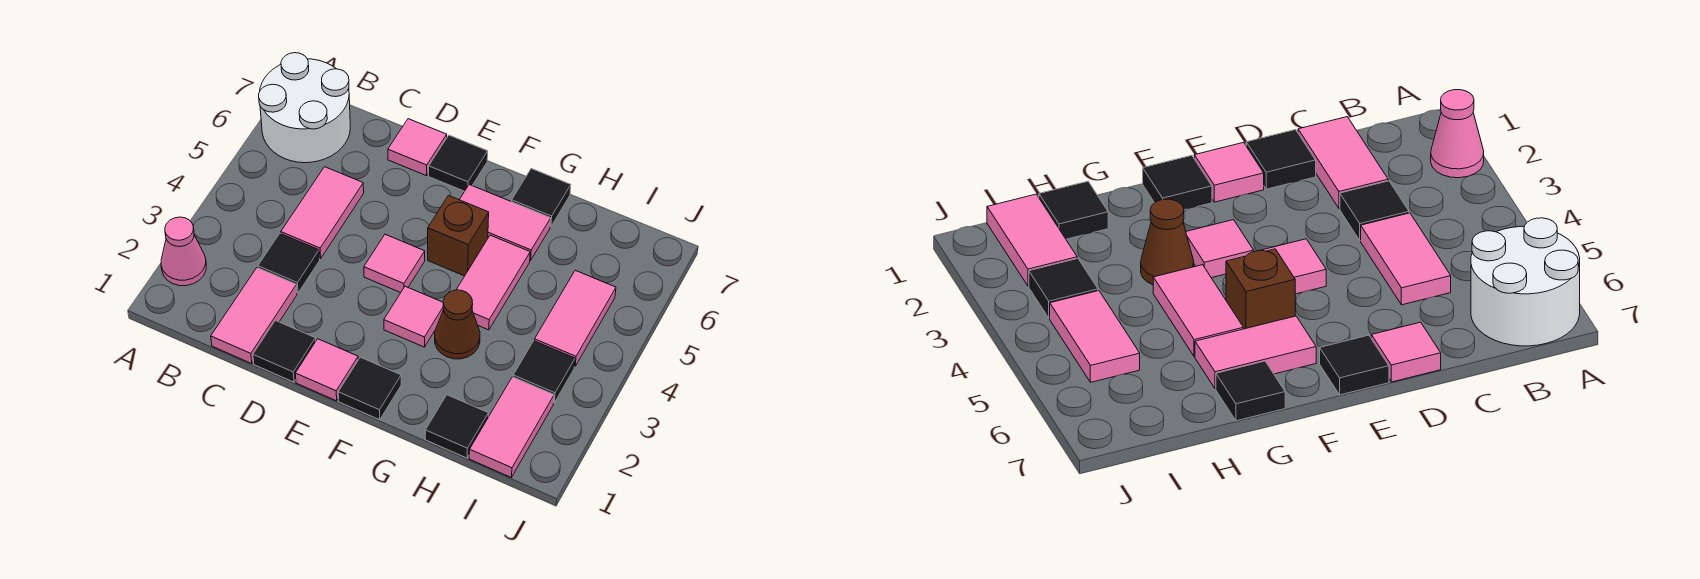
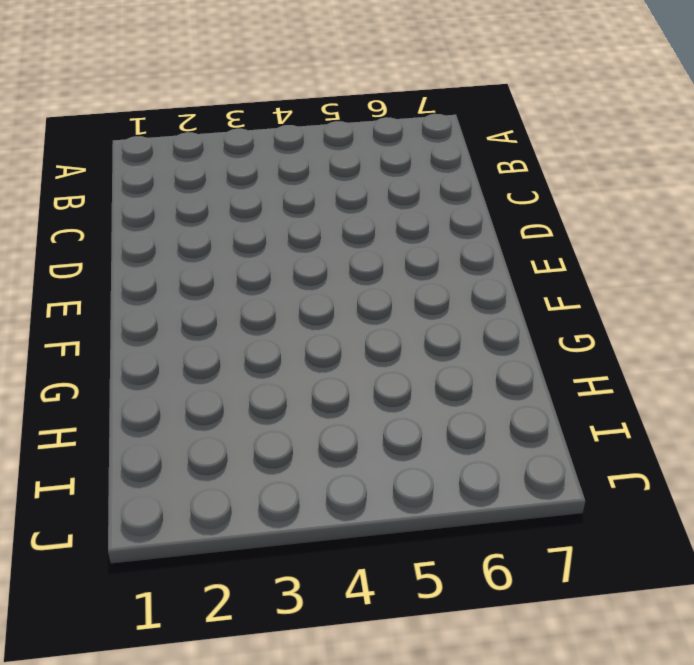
none -> pink cone A2 level 1
none -> white round brick A6:B7 level 1
none -> pink tile C1:C2 level 1

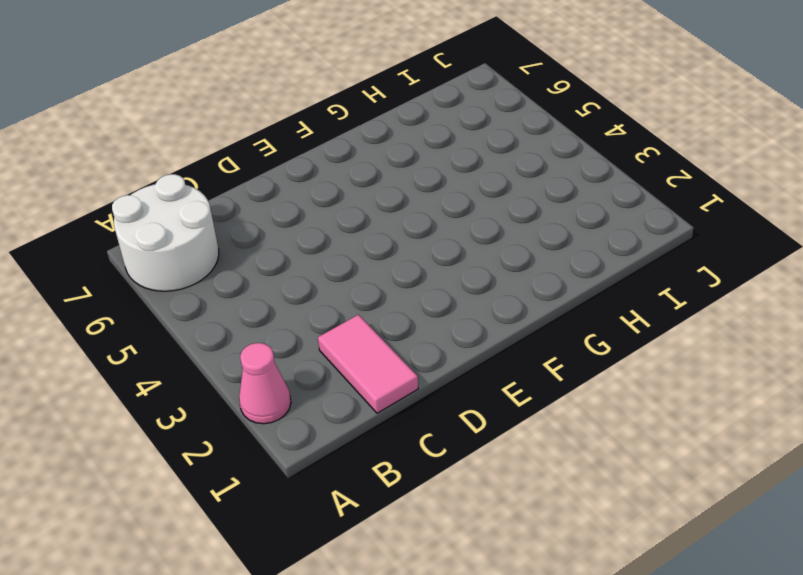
none -> black tile C3 level 1
none -> pink tile C4:C5 level 1
none -> black tile D1 level 1

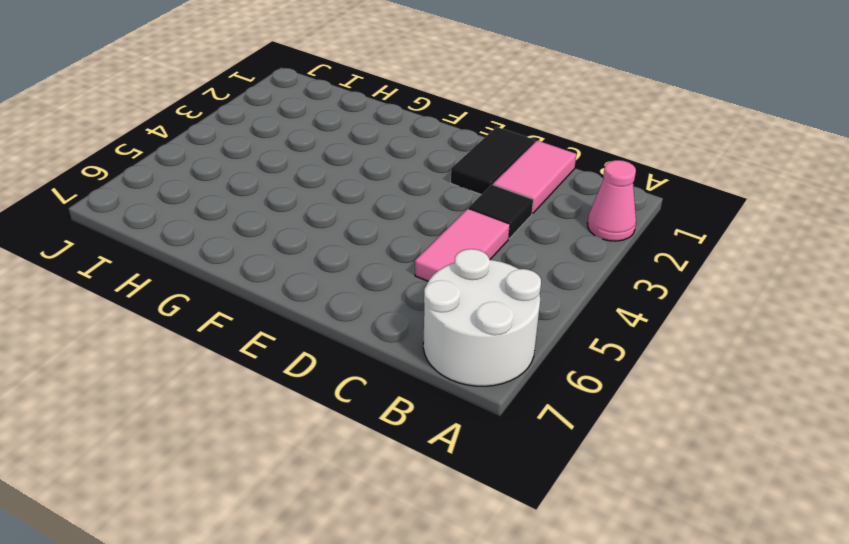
black tile D1:D2 level 1 -> black tile D1 level 1
none -> pink tile D7 level 1
none -> pink tile E1 level 1
none -> pink tile E4 level 1

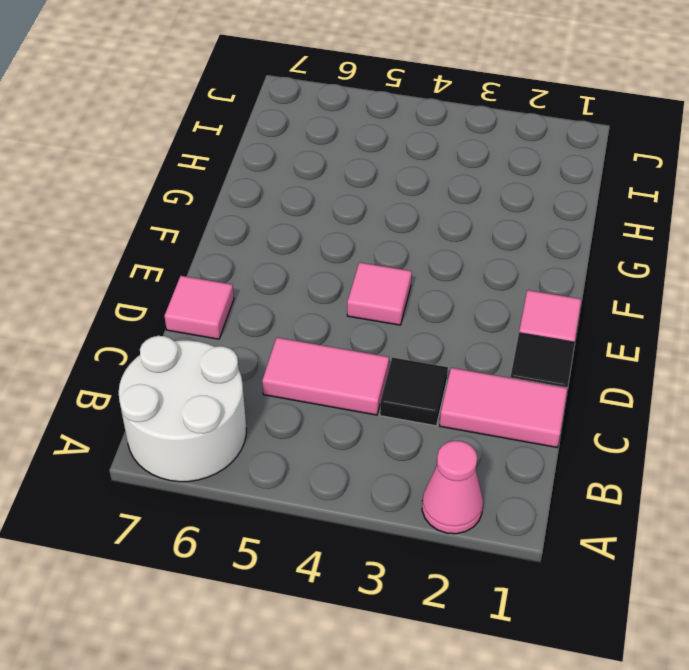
none -> black tile E7 level 1
none -> black tile F1 level 1
none -> pink tile F3 level 1

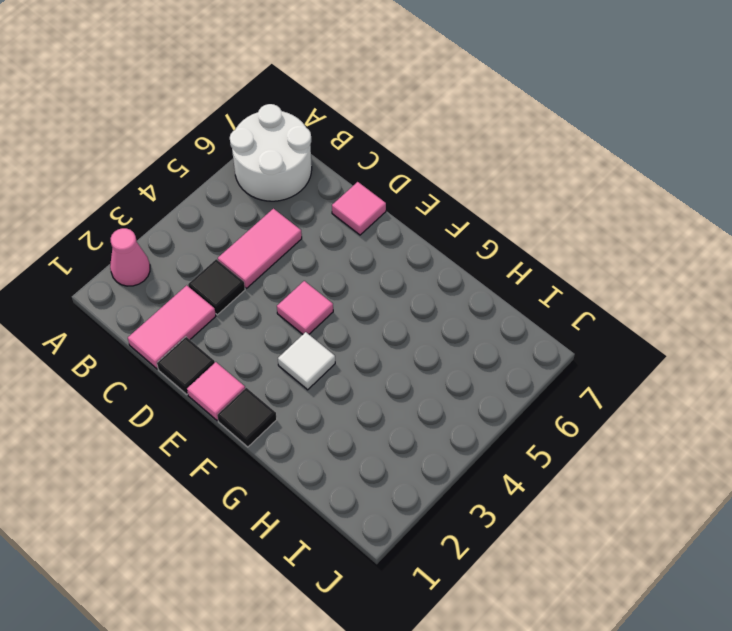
white tile F3 level 1 -> pink tile F3 level 1
none -> black tile E7 level 1
none -> brown brick F5 level 1
none -> pink tile F6:G6 level 1

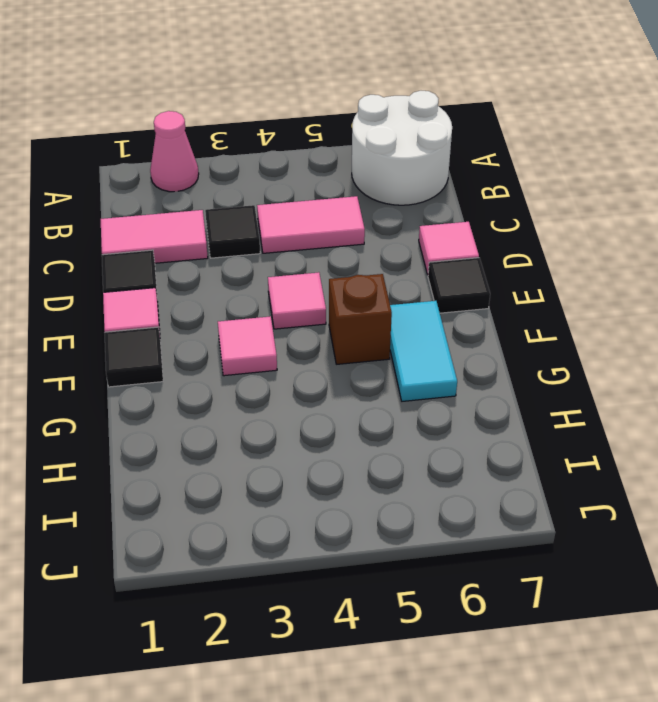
cyan tile F6:G6 level 1 -> pink tile F6:G6 level 1
none -> brown cone G3 level 1
none -> pink tile G4:G5 level 1
none -> black tile G7 level 1

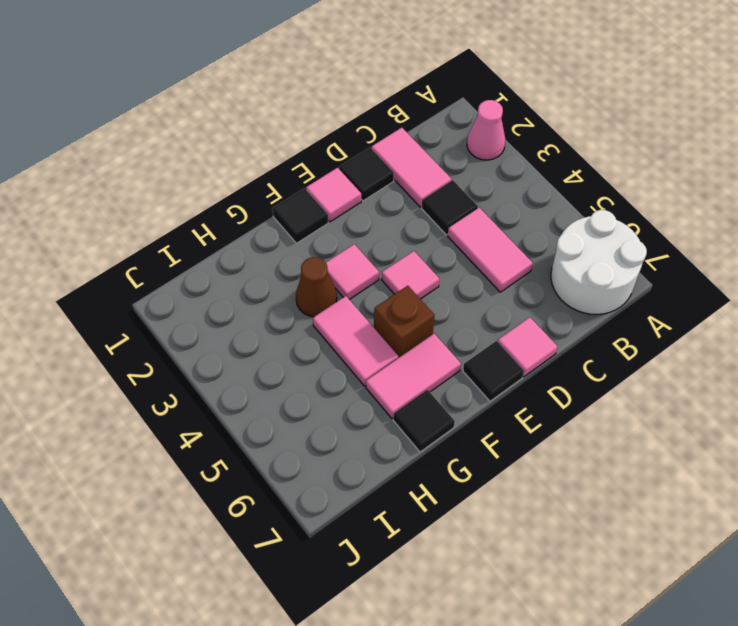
none -> black tile H1 level 1
none -> pink tile I1:I2 level 1
none -> black tile I3 level 1

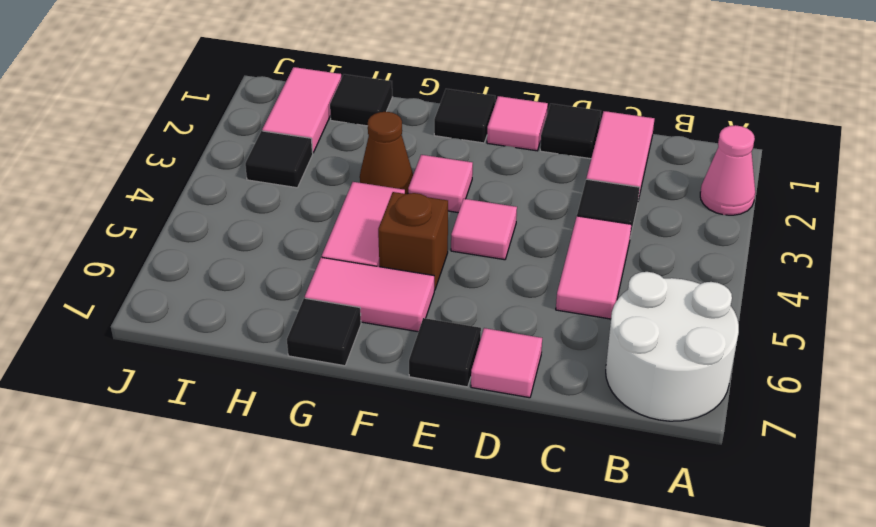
none -> pink tile I4:I5 level 1

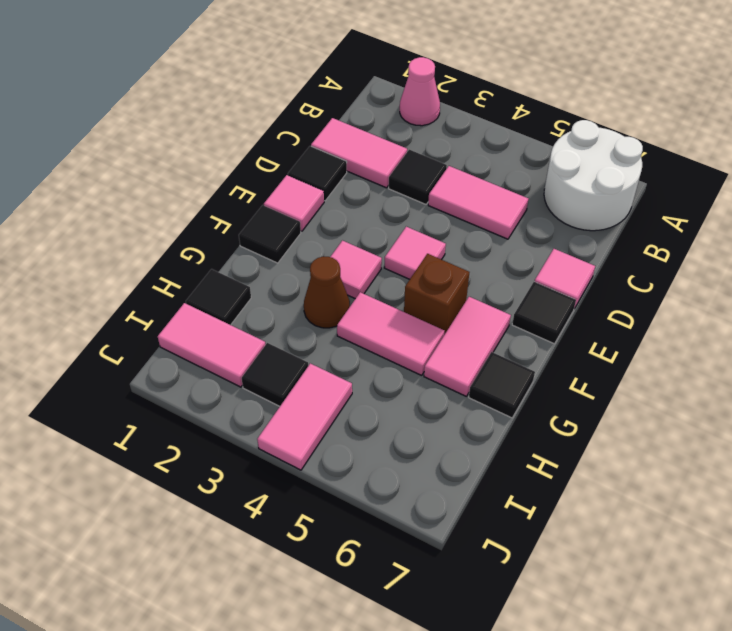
pink tile I4:J4 level 1 -> pink tile I4:I5 level 1

